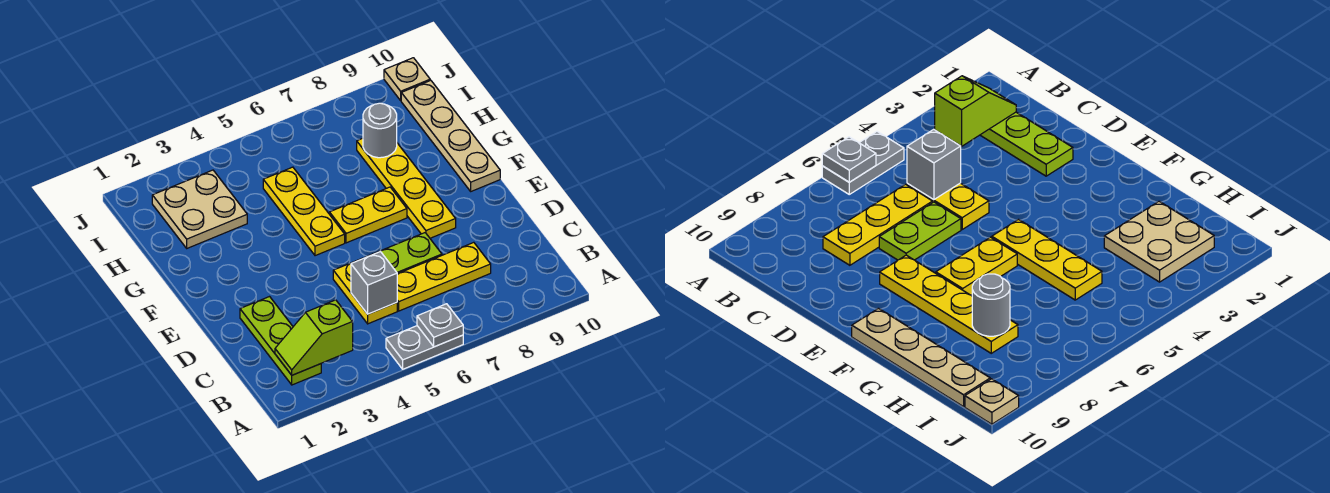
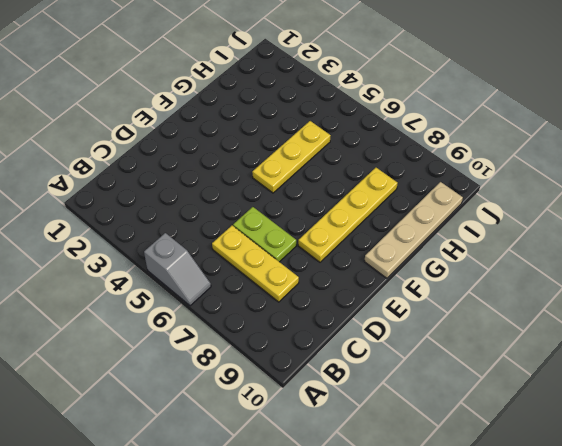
grey slope A5:A6 level 1 top 5 -> grey plate A5:A6 level 1
none -> lime plate B2:D2 level 1
none -> yellow plate C5:D5 level 1
none -> yellow plate F6:F7 level 1

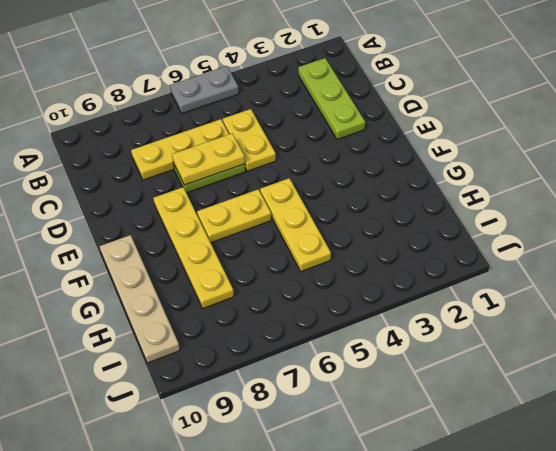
yellow plate D6:D7 level 2 -> none
none -> tan plate H2:I3 level 1
none -> tan plate J10 level 1
none -> grey plate A6 level 2

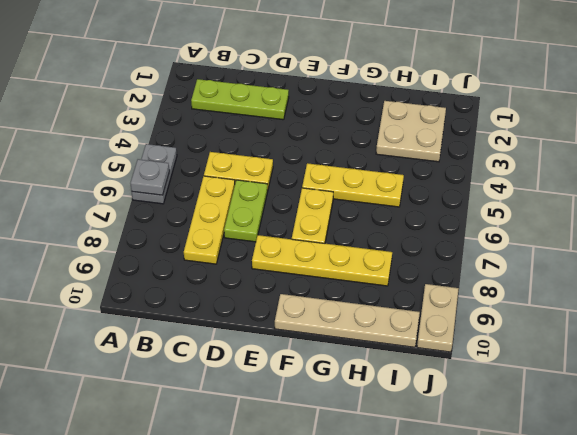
tan plate J9:J10 level 1 -> tan plate J10 level 1
none -> lime slope B2:B3 level 2 top 3
none -> grey brick C5 level 2
none -> grey round brick H8 level 2

